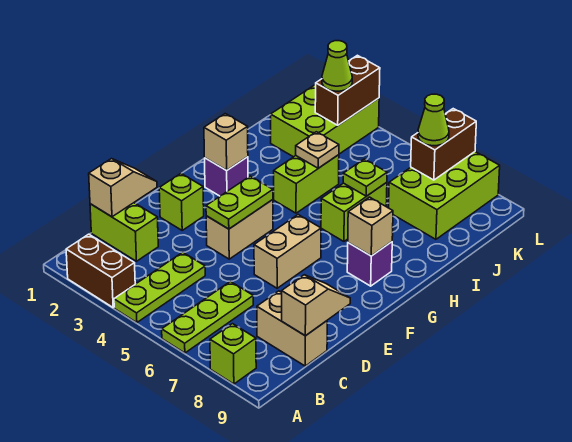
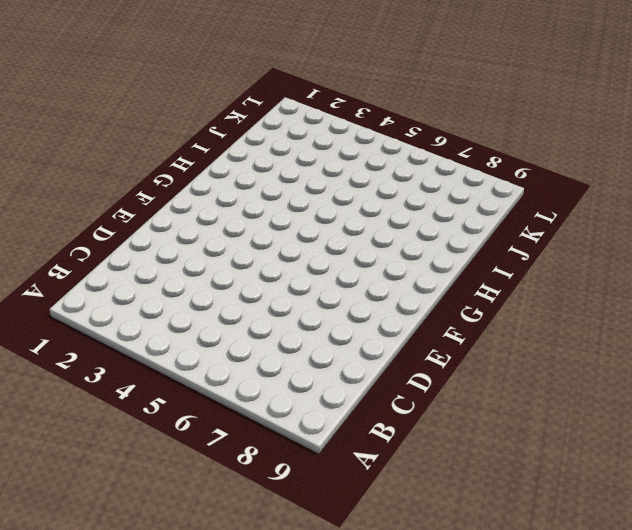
none -> brown brick A2:A3 level 1
none -> lime plate A4:C4 level 1
none -> lime plate A6:C6 level 1

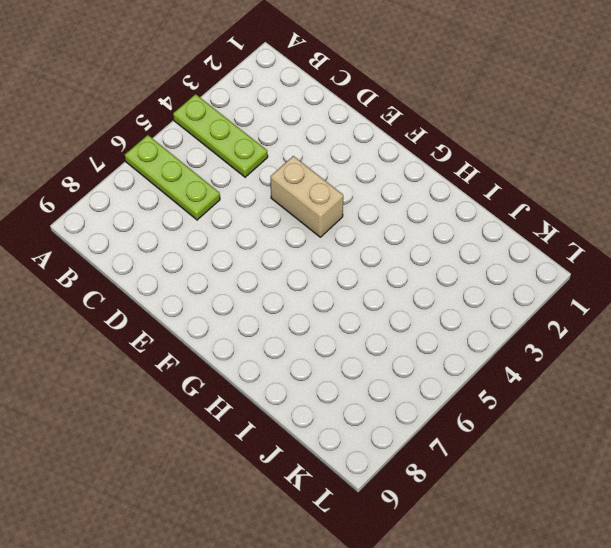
none -> brown brick A2:A3 level 1
none -> lime brick A8 level 1
none -> lime brick C1:C2 level 1

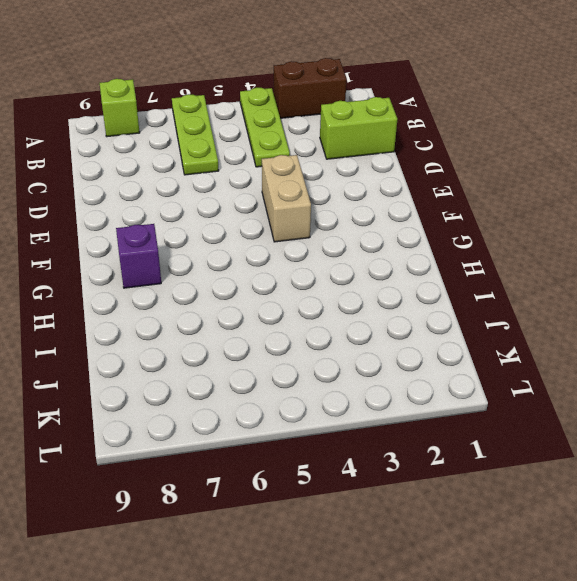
none -> tan brick C8:C9 level 1
none -> lime brick E2 level 1
none -> tan brick E6:F6 level 1

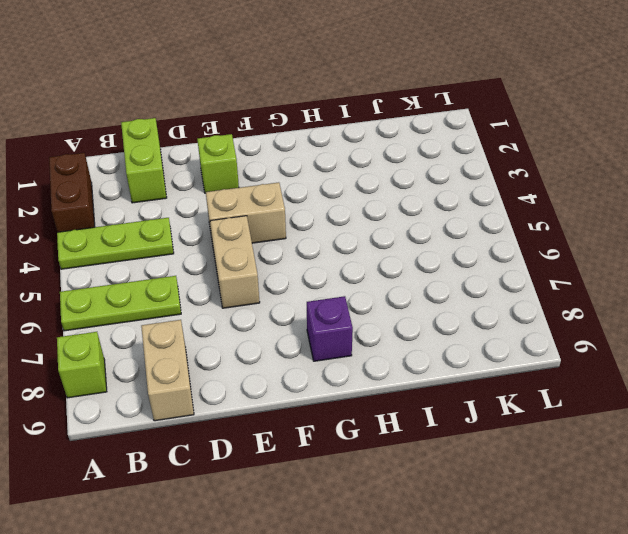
tan brick E5:E6 level 1 -> tan brick E6:F6 level 1
none -> purple brick G2 level 1
none -> lime brick H4:I4 level 1
none -> lime brick H6:I6 level 1

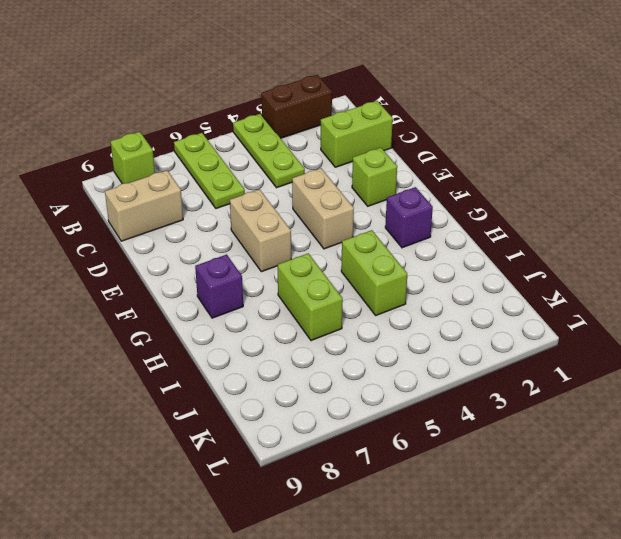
none -> lime brick J2:L3 level 1
none -> lime brick J7:L8 level 1
none -> tan slope C1:D1 level 2 top C

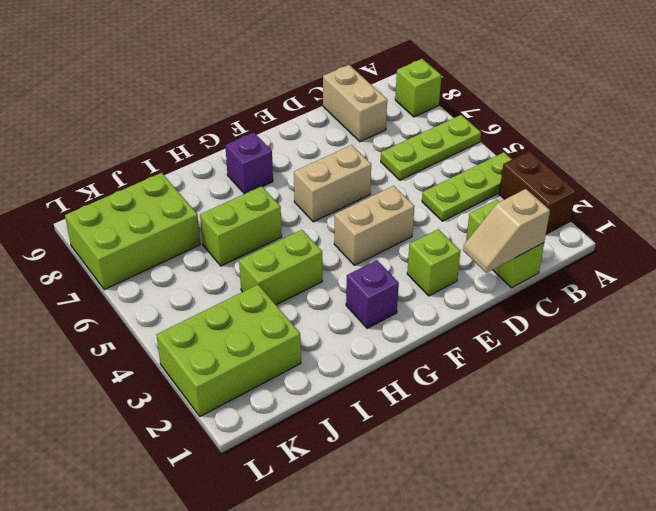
none -> tan slope C9:D9 level 2 top C
none -> lime plate E4:F4 level 2
none -> tan brick G2 level 2

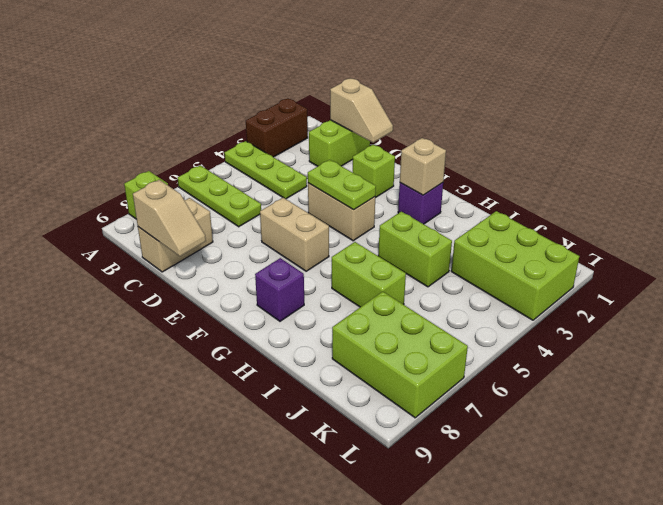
none -> tan brick G8 level 2
none -> tan plate I4 level 2
none -> lime plate I6 level 2

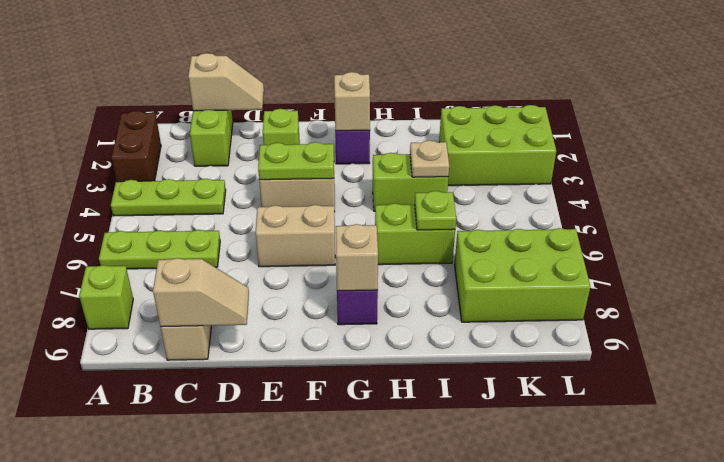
none -> brown brick K3:L3 level 2
none -> brown brick K7:L7 level 2
none -> lime cone K3 level 3

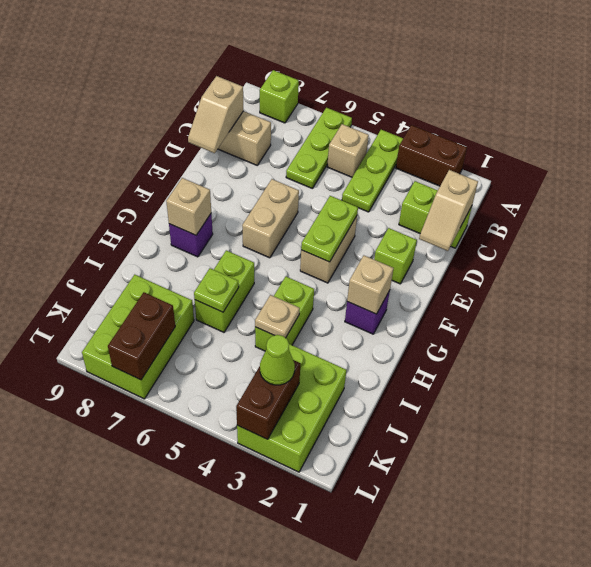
tan brick B5 level 1 -> none
none -> lime cone K7 level 3

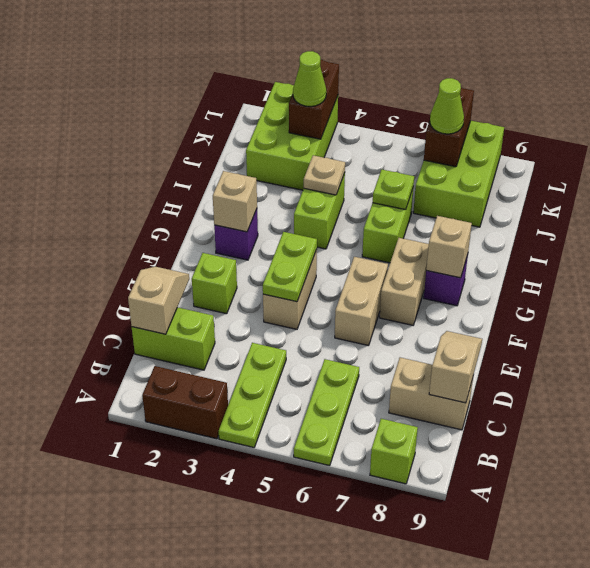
tan brick F7:G7 level 1 -> none

